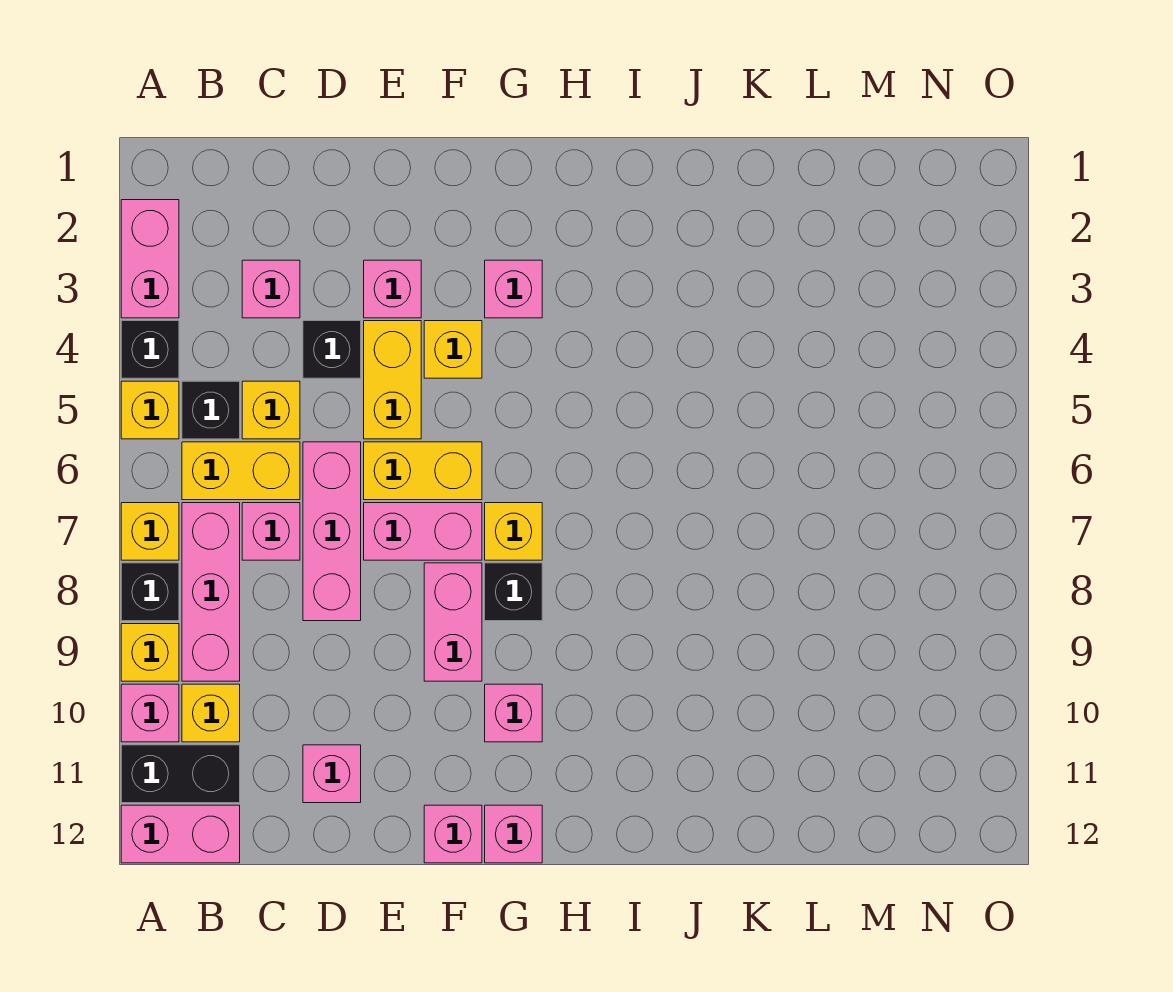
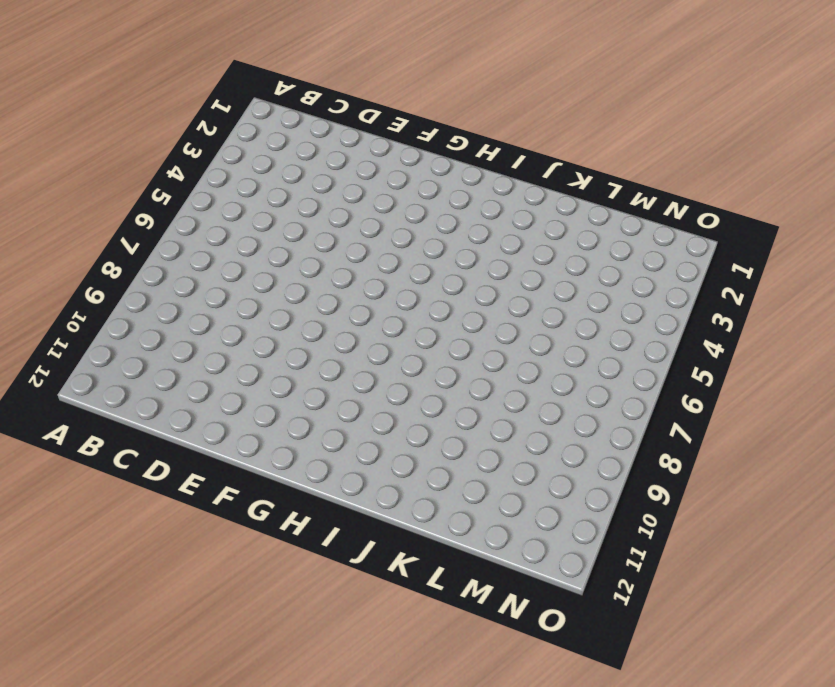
none -> pink brick A2:A3 level 1
none -> black brick A4 level 1
none -> yellow brick A5 level 1
none -> yellow brick A7 level 1

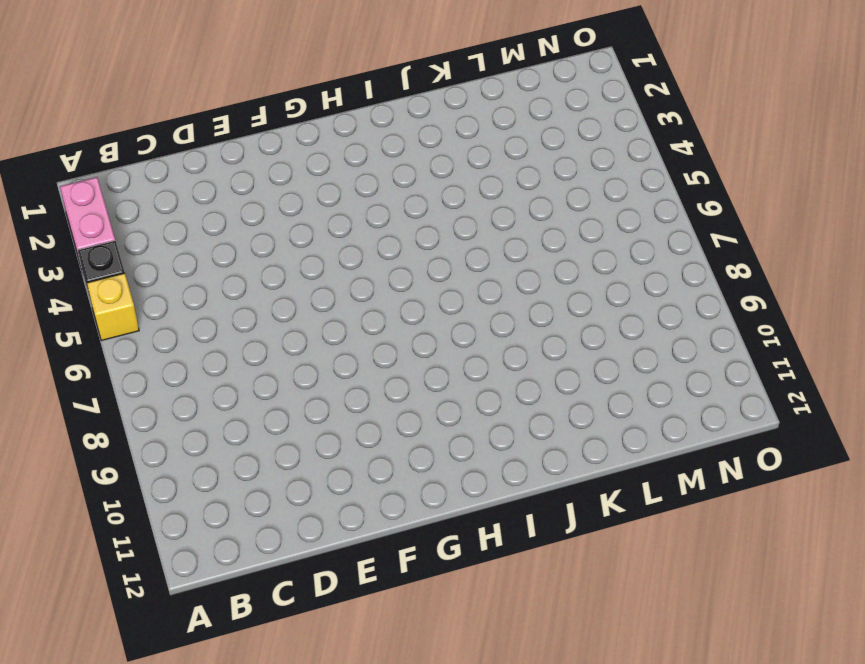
none -> yellow brick A7 level 1
none -> black brick A8 level 1
none -> yellow brick A9 level 1
none -> pink brick A10 level 1

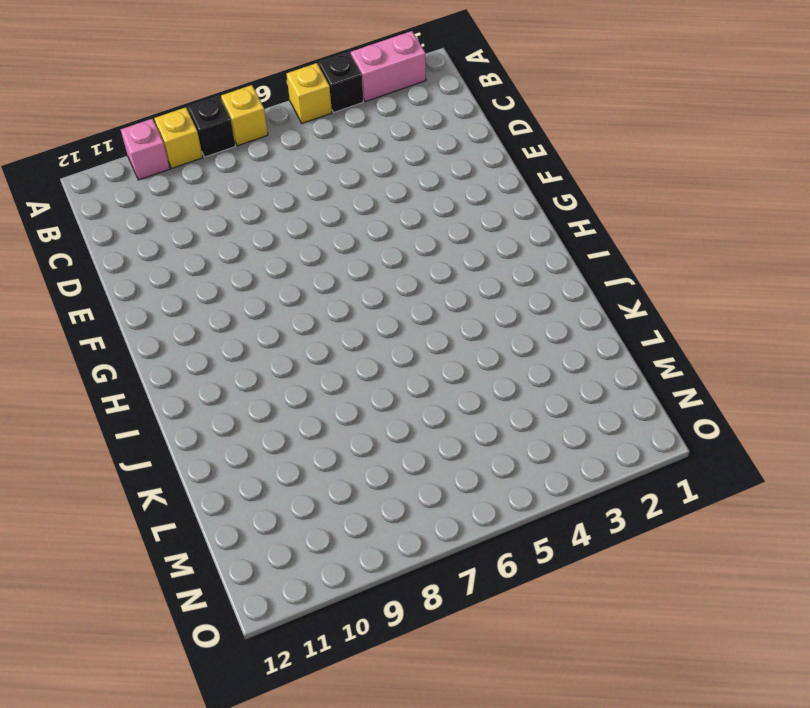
none -> black brick A11:B11 level 1
none -> pink brick A12:B12 level 1
none -> black brick B5 level 1
none -> yellow brick B6:C6 level 1

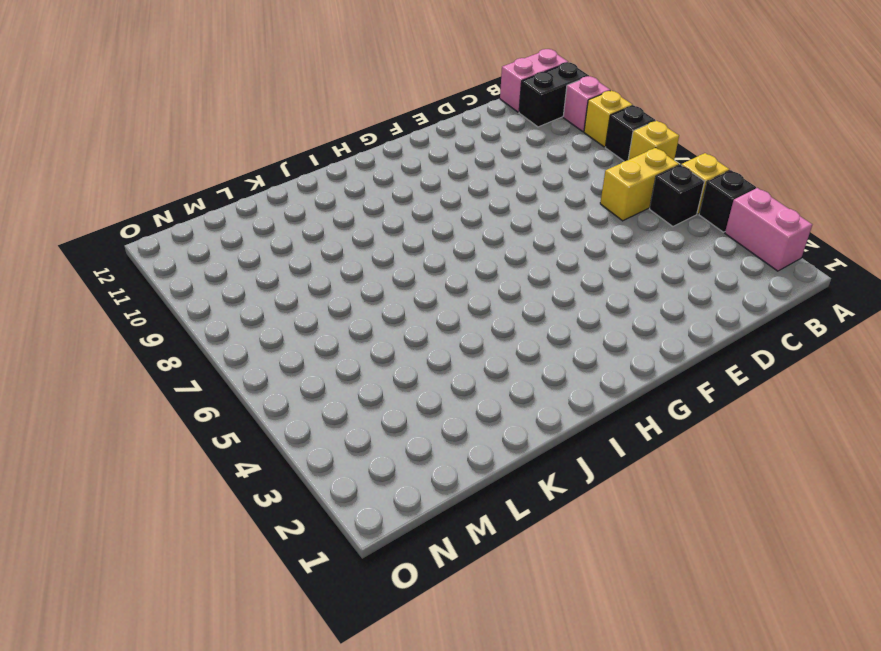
none -> pink brick B7:B9 level 1
none -> yellow brick B10 level 1
none -> pink brick C3 level 1
none -> yellow brick C5 level 1

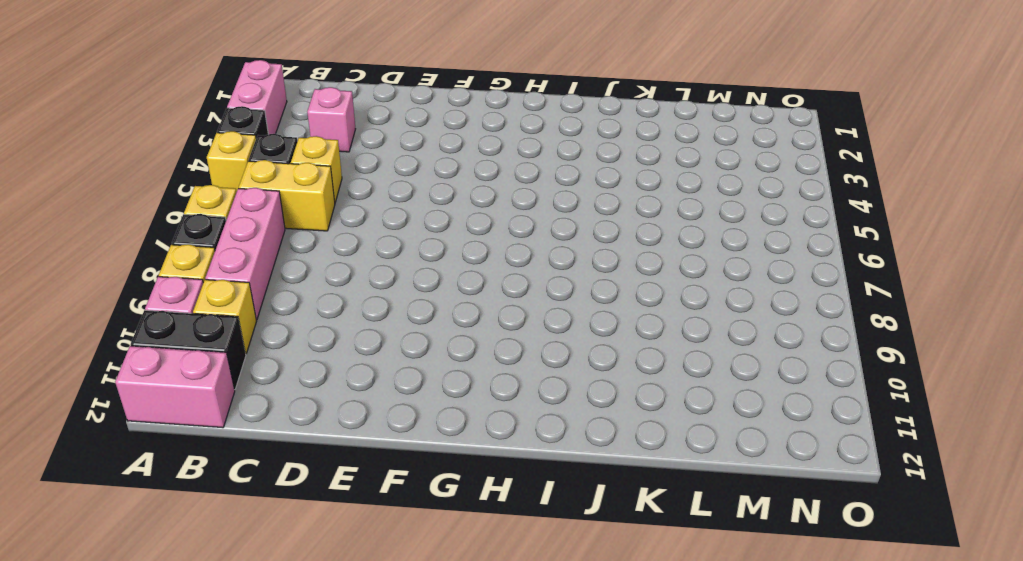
none -> pink brick C7 level 1
none -> black brick D4 level 1
none -> pink brick D6:D8 level 1
none -> pink brick D11 level 1

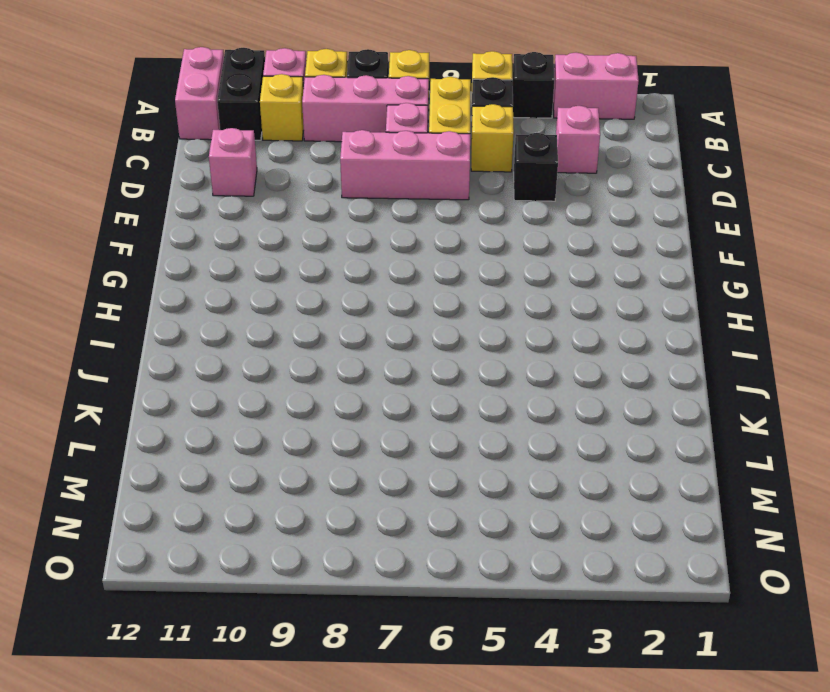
none -> pink brick E3 level 1
none -> yellow brick E4:E5 level 1
none -> yellow brick E6:F6 level 1
none -> pink brick E7:F7 level 1

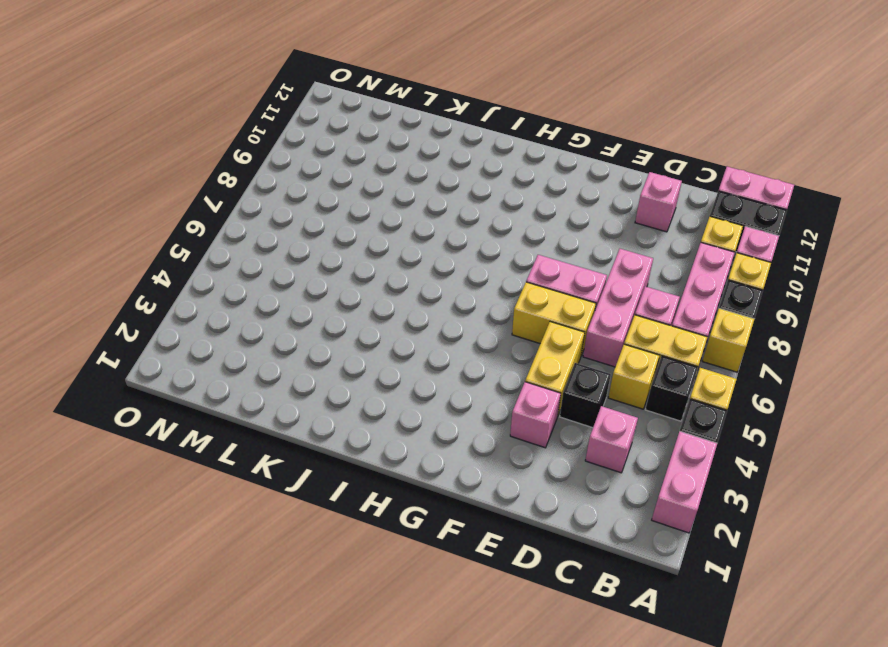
none -> yellow brick F4 level 1
none -> pink brick F8:F9 level 1
none -> pink brick F12 level 1
none -> pink brick G3 level 1

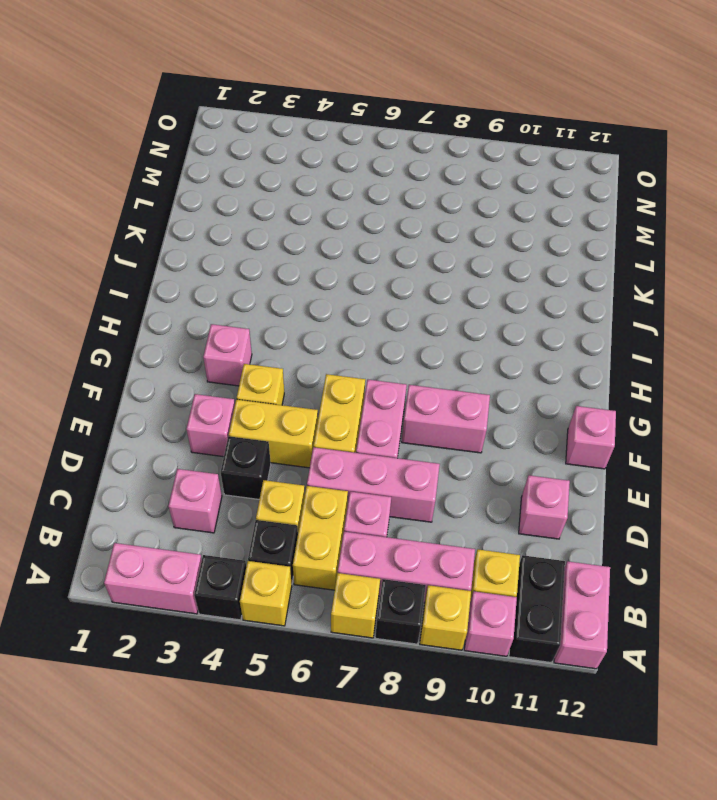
none -> yellow brick G7 level 1
none -> black brick G8 level 1
none -> pink brick G10 level 1
none -> pink brick G12 level 1

